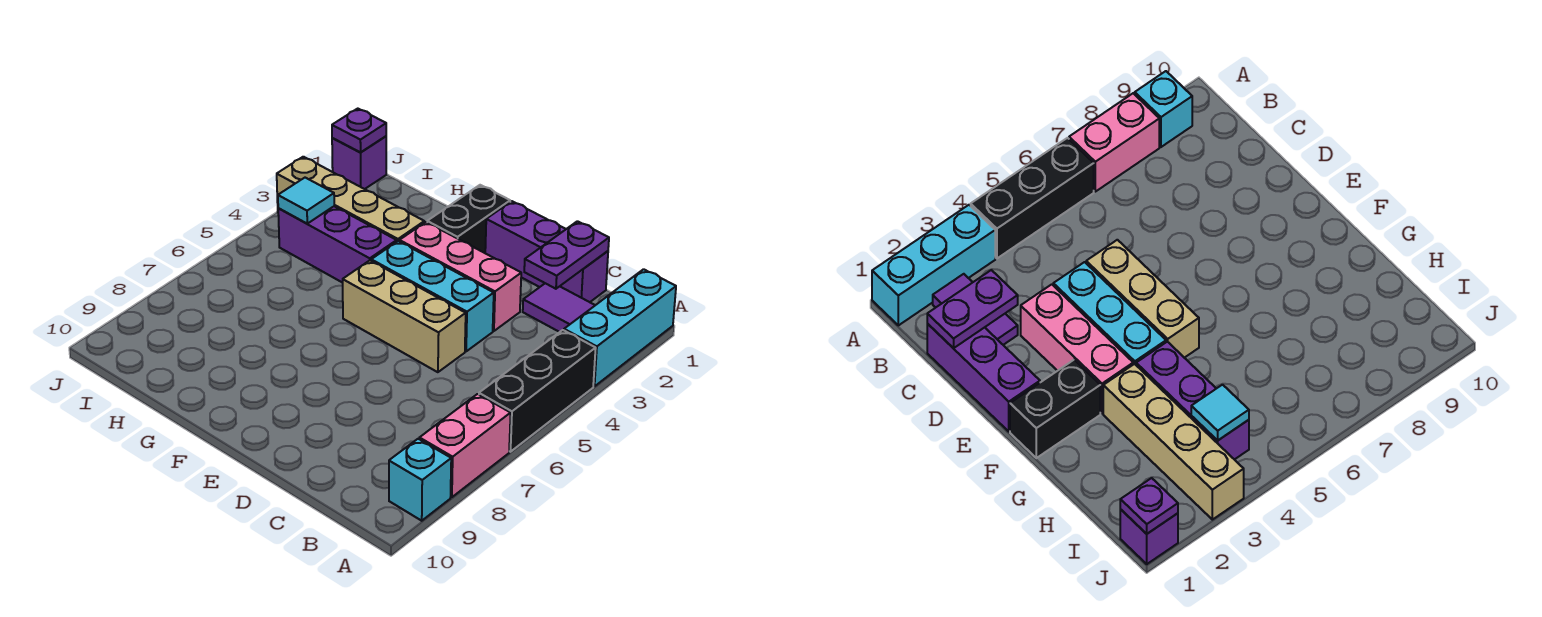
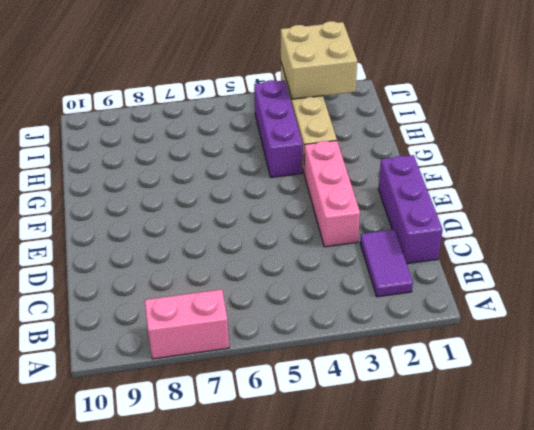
tan brick I2:J3 level 2 -> none
none -> cyan brick A1:A3 level 1
none -> black brick A4:A6 level 1
none -> cyan brick A9 level 1

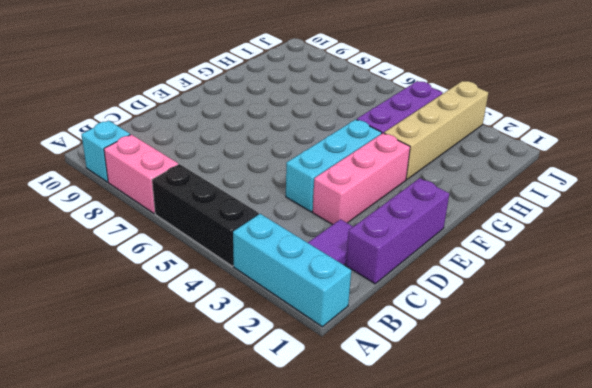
none -> tan brick D5:F5 level 1
none -> black brick F1:F2 level 1
none -> purple brick J1 level 1

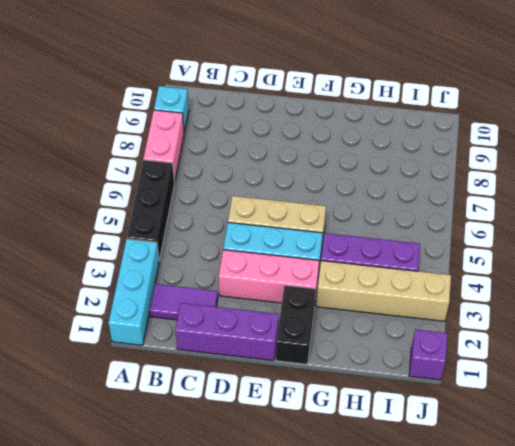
none -> purple plate C1:C2 level 2
none -> cyan tile I4 level 2
none -> purple plate J1 level 2

